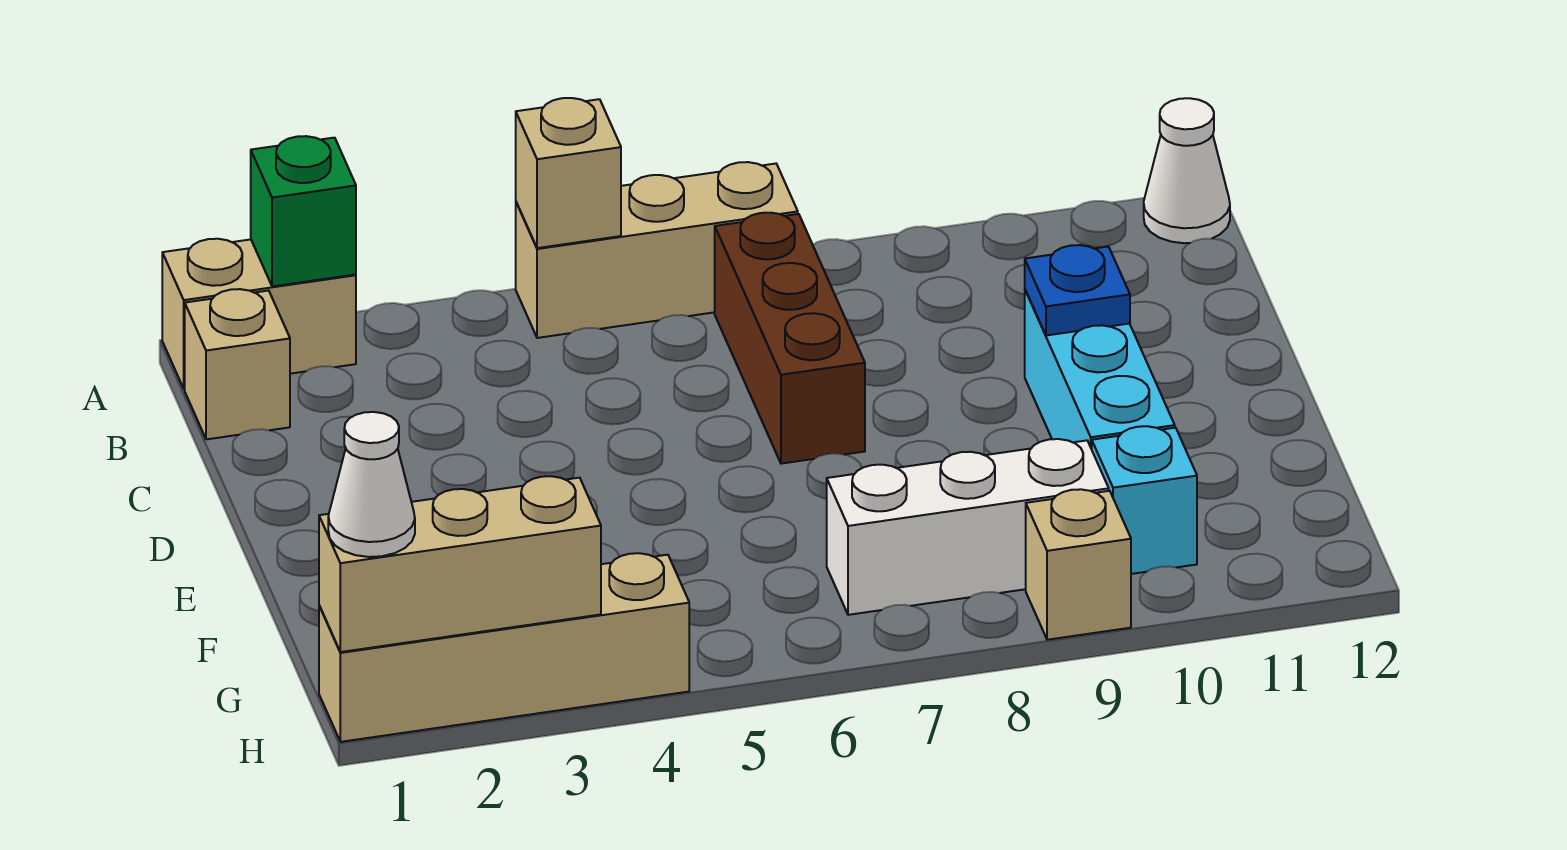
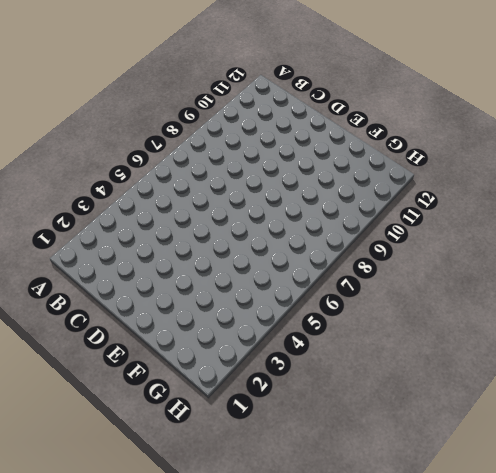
none -> tan brick A1:A2 level 1
none -> tan brick A5:A7 level 1
none -> white cone A12 level 1

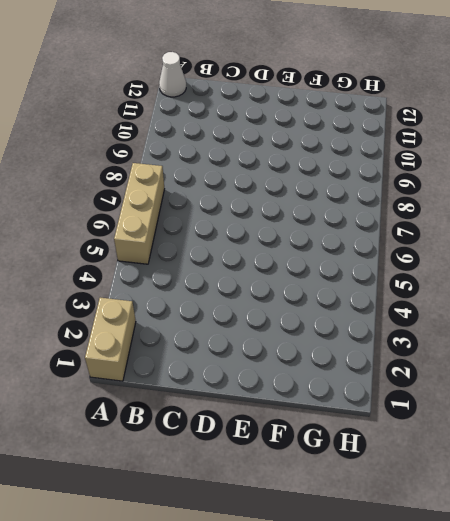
none -> tan brick B1 level 1
none -> brown brick B7:D7 level 1
none -> cyan brick D10:F10 level 1

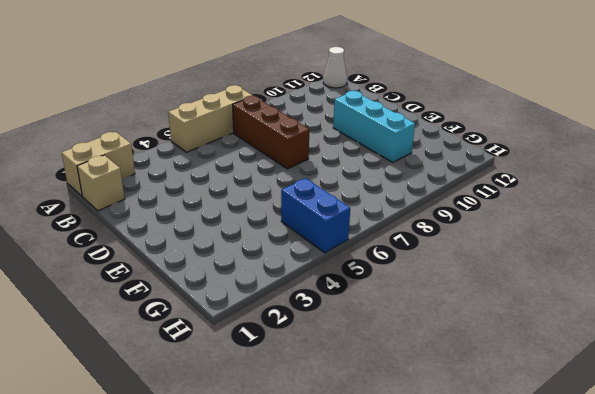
blue brick G5:H5 level 1 -> none
none -> white brick G7:G9 level 1
none -> cyan brick G10 level 1
none -> tan brick H1:H4 level 1

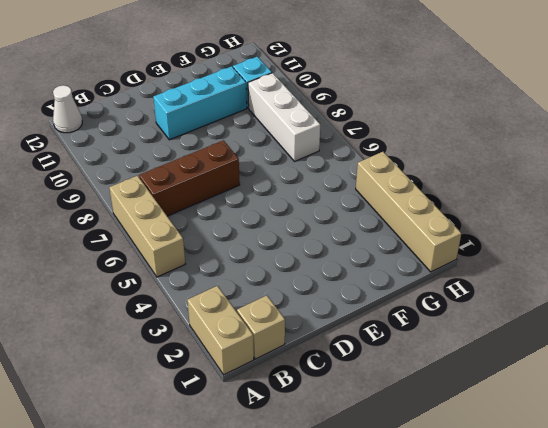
none -> tan brick H9 level 1
none -> green brick A2 level 2
none -> tan brick A5 level 2

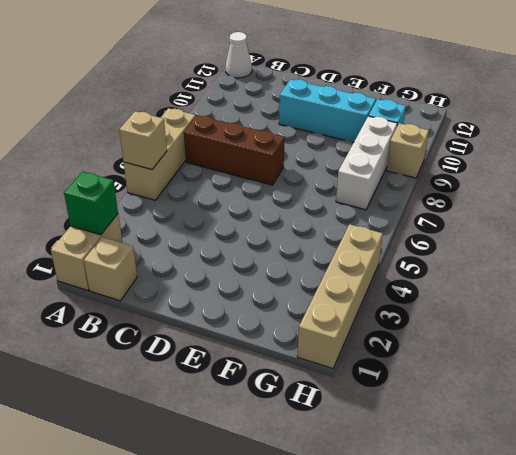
none -> blue plate D10 level 2
none -> tan brick H1:H3 level 2
none -> white cone H1 level 3

